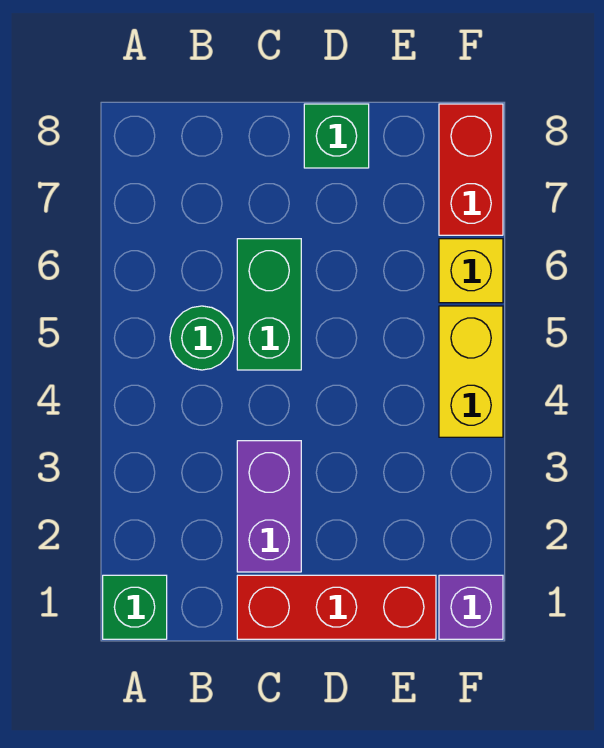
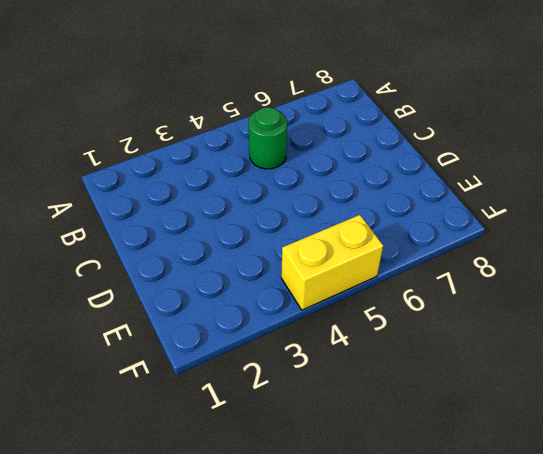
none -> green brick A1 level 1
none -> red brick C1:E1 level 1

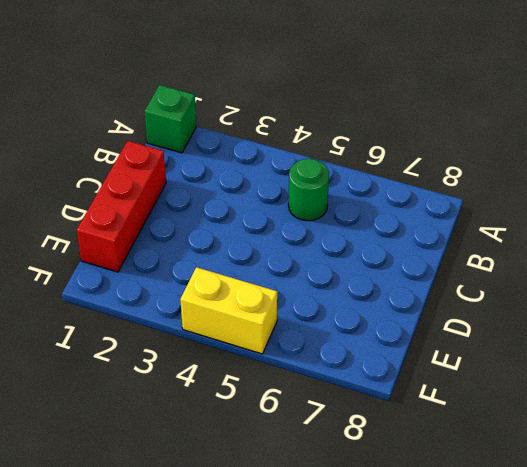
none -> purple brick C2:C3 level 1
none -> green brick C5:C6 level 1

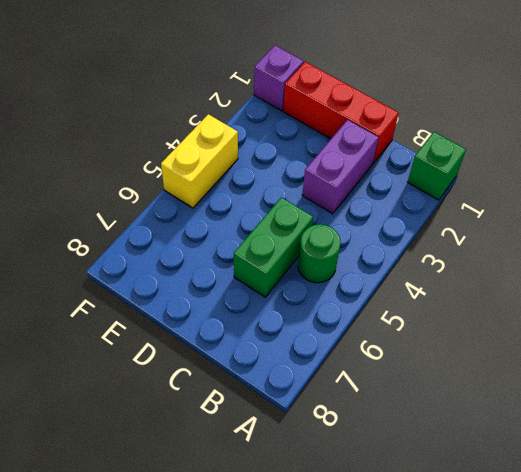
none -> green brick D8 level 1
none -> yellow brick F6 level 1

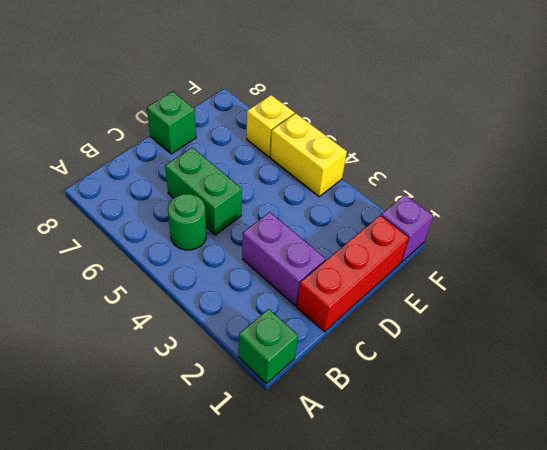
none -> red brick F7:F8 level 1

